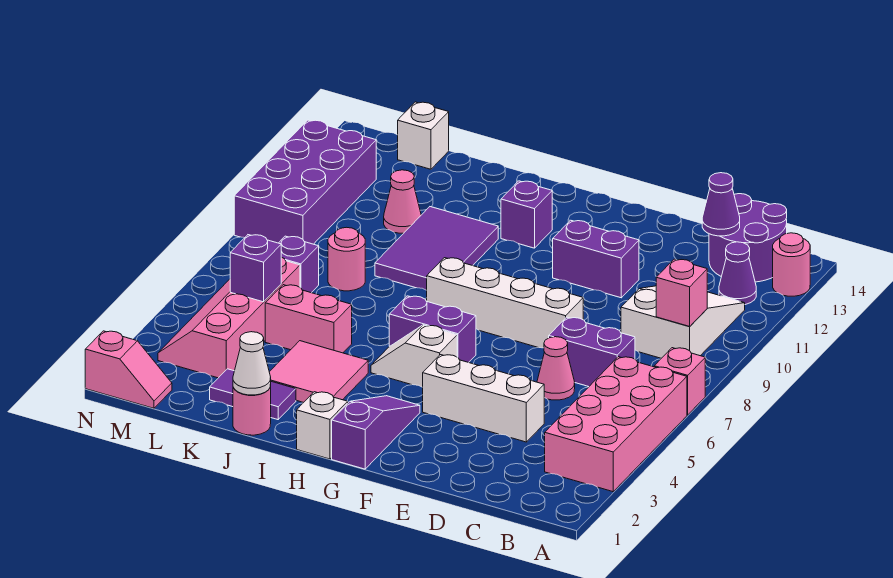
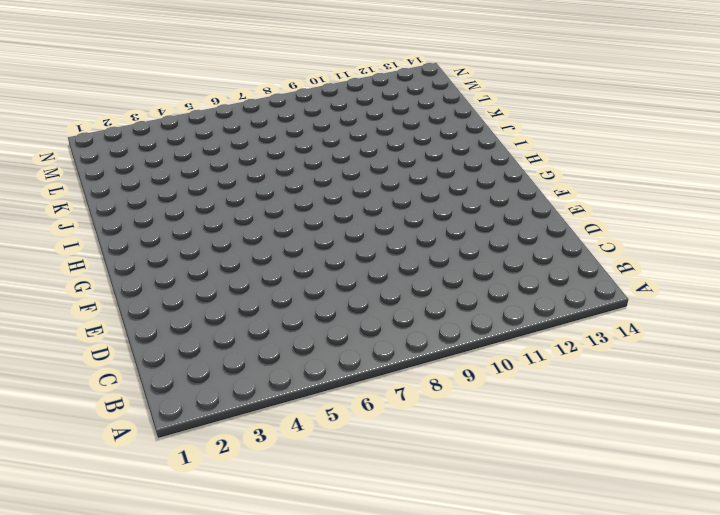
none -> pink brick A3:B6 level 1
none -> pink brick A7 level 1
none -> pink round brick A13 level 1
none -> white slope B9:C11 level 1 top 9

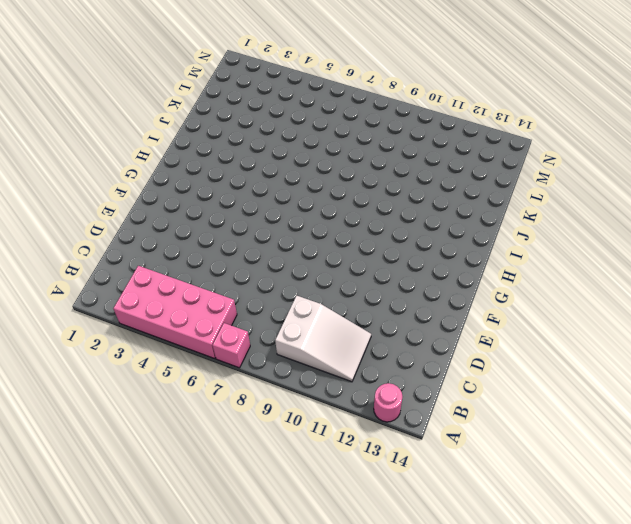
none -> purple cone B12 level 1
none -> purple round brick B13:C14 level 1
none -> purple brick C7:D7 level 1
none -> white brick D4:F4 level 1

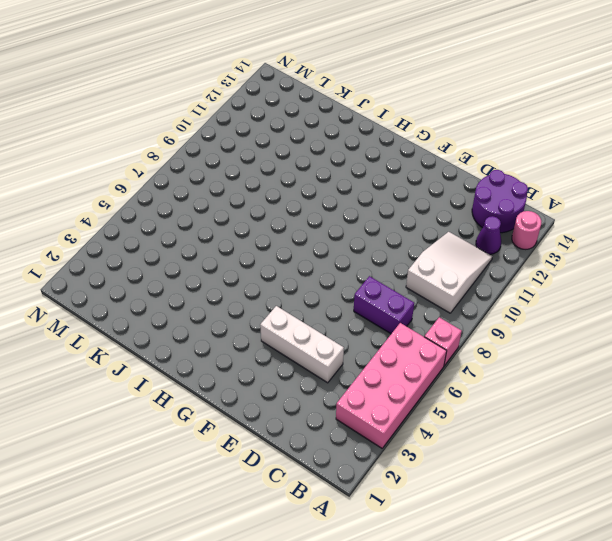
none -> pink cone D6 level 1
none -> white brick E8:H8 level 1
none -> purple brick E11:F11 level 1
none -> purple slope G1:G3 level 1 top 1

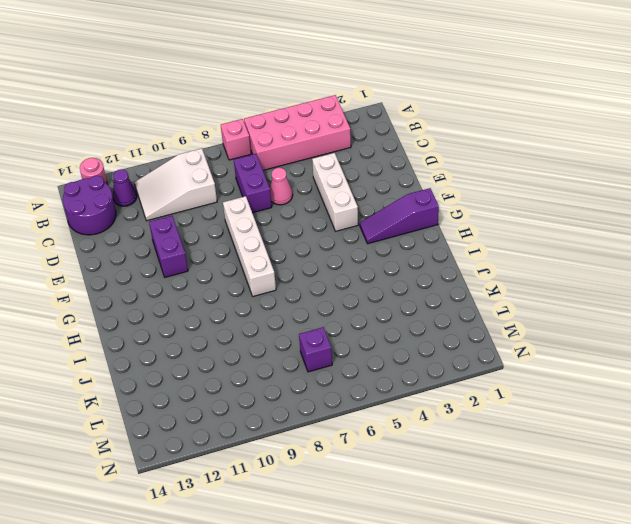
none -> white slope G5:H5 level 1 top G
none -> purple brick G6:H6 level 1
none -> white brick H1 level 1
none -> purple brick H12 level 1

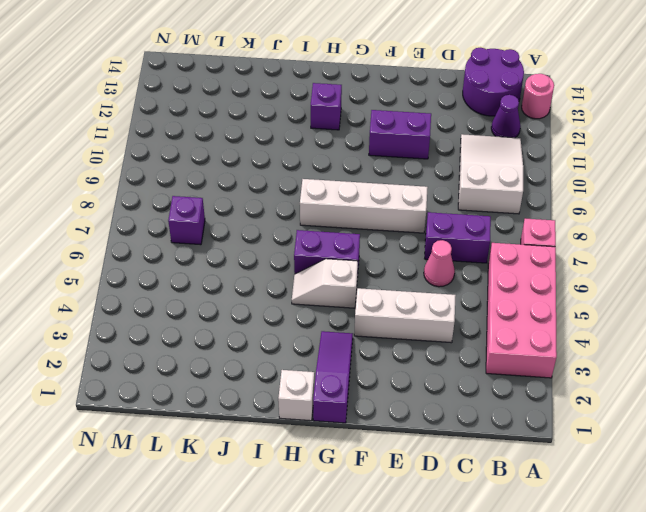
none -> pink tile I3:J4 level 1
none -> purple tile I9:J11 level 1
none -> pink round brick J1 level 1
none -> purple tile J2:K2 level 1

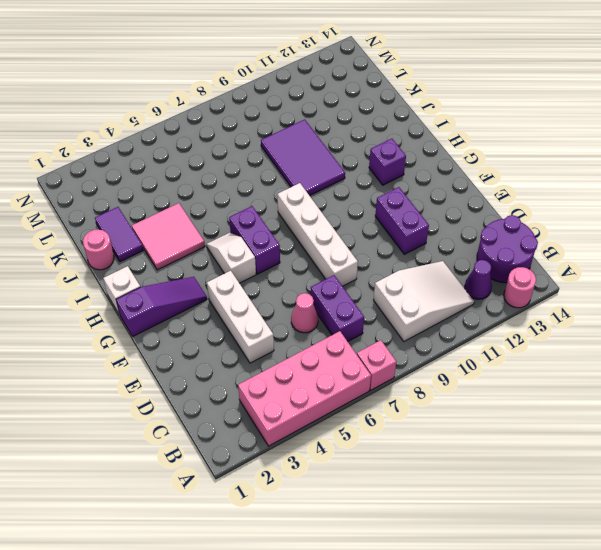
purple tile I9:K10 level 1 -> purple tile I9:J11 level 1
none -> pink brick J5:K5 level 1
none -> pink round brick K8 level 1
none -> pink cone K11 level 1
none -> pink slope L3:M6 level 1 top L

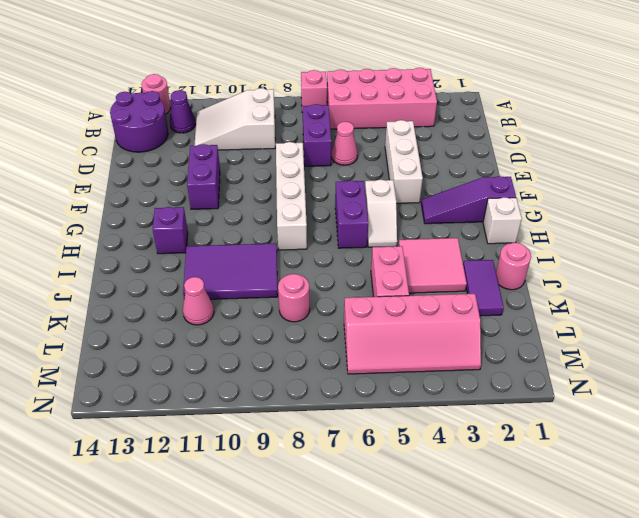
none -> purple brick L7 level 1
none -> white brick L14 level 1
none -> pink slope M1:N1 level 1 top N
none -> purple brick M9:N12 level 1

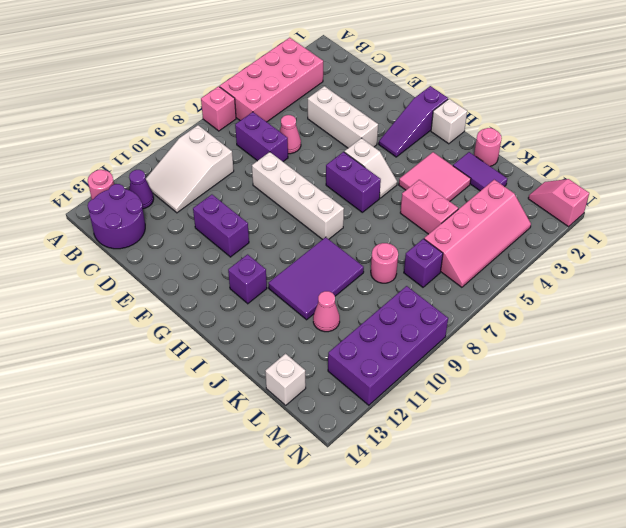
none -> pink brick B9 level 2
none -> purple cone C13 level 2
none -> white cone J1 level 2
none -> purple brick L5 level 2

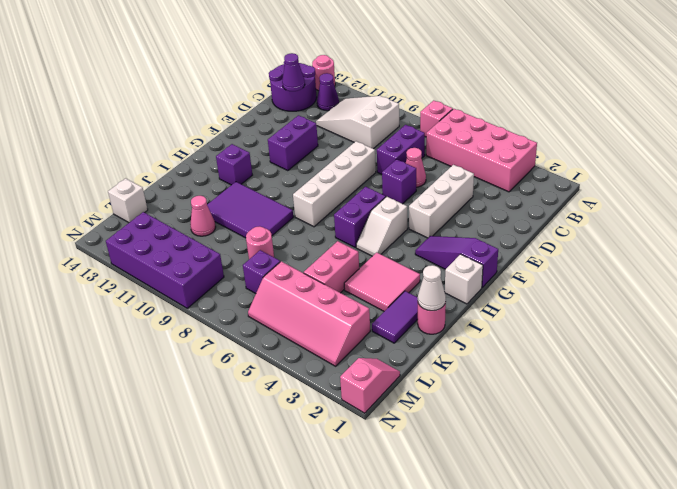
purple brick E6 level 1 -> purple brick L5 level 2
none -> pink brick B9 level 2

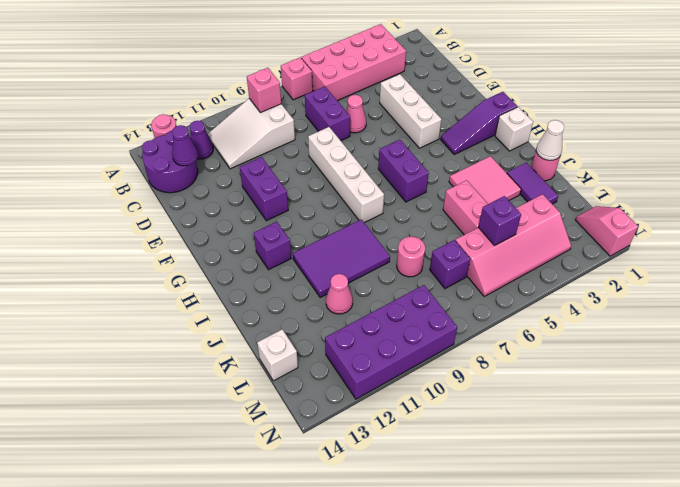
none -> white slope G5:H5 level 1 top G

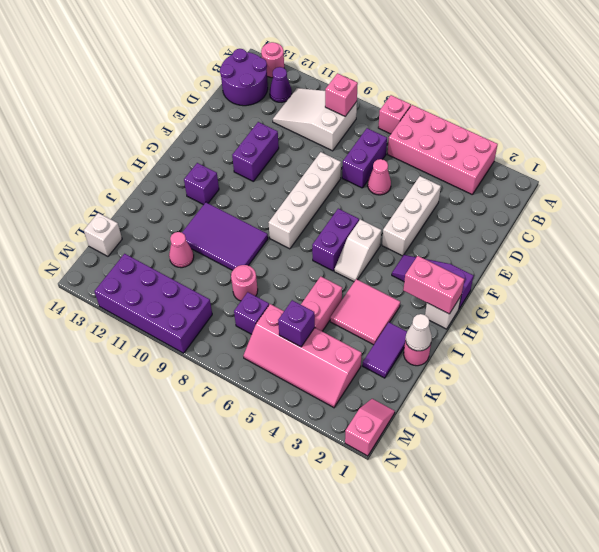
pink brick H1:H2 level 2 -> none
none -> purple cone C13 level 2

